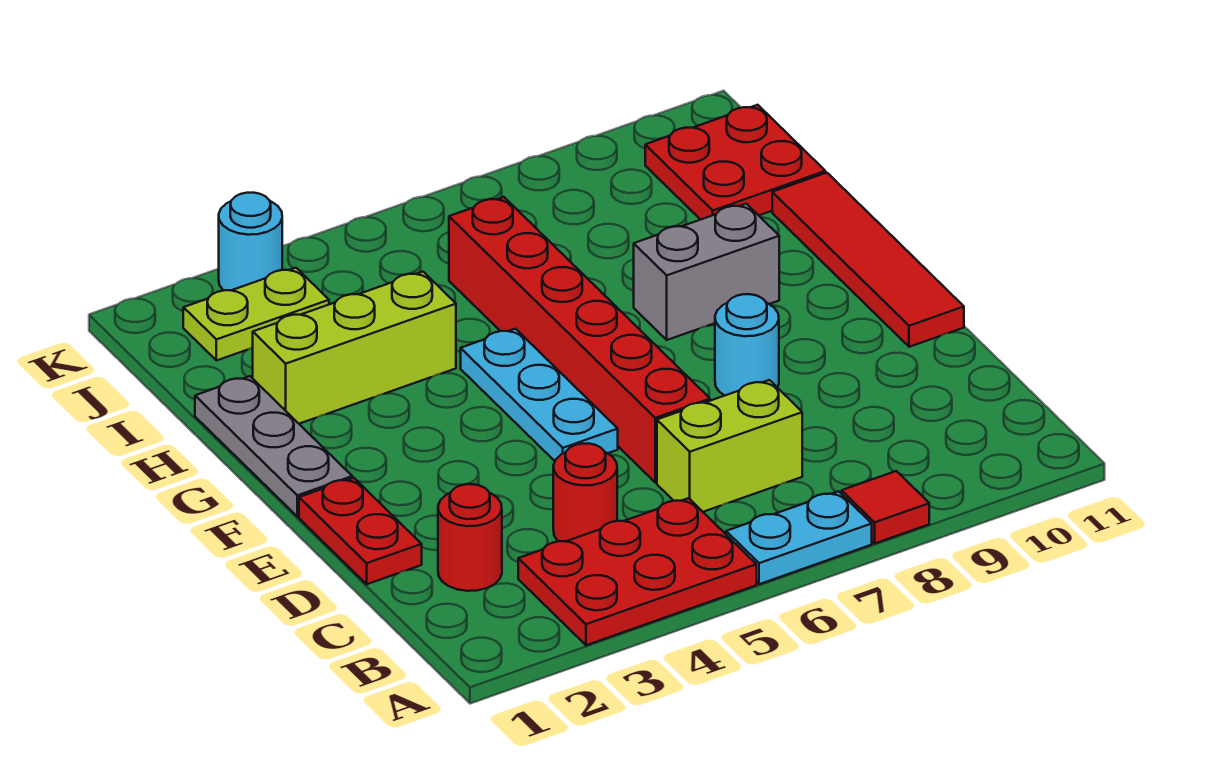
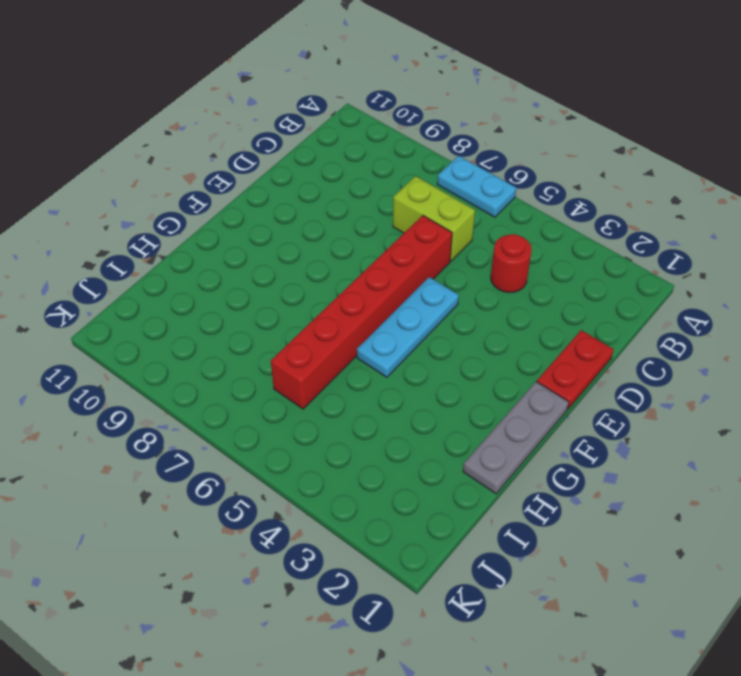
none -> red plate A3:B5 level 1
none -> red tile A8 level 1
none -> red round brick C2 level 1

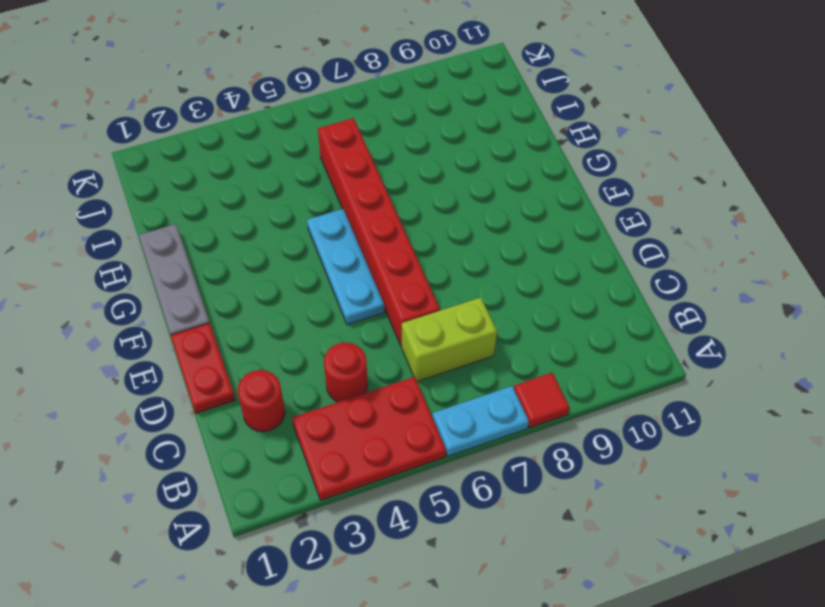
none -> cyan round brick E8 level 1
none -> red tile E11:H11 level 1
none -> grey brick G8:G9 level 1

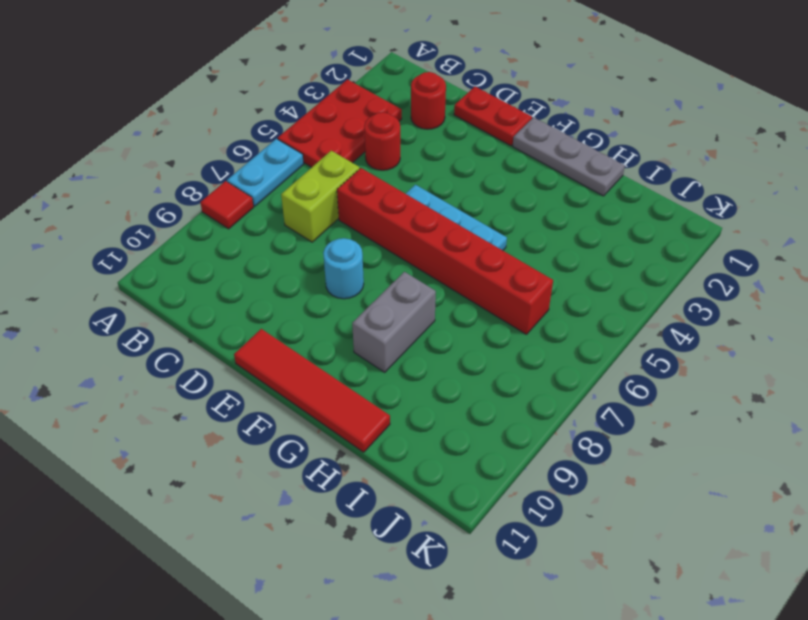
none -> lime brick H2:H4 level 1
none -> red plate I10:J11 level 1
none -> lime plate J2:J3 level 1

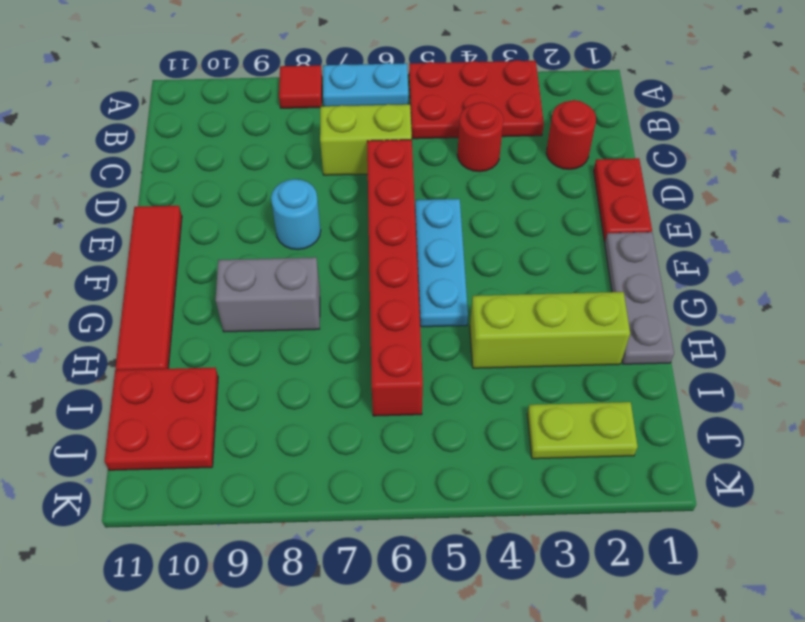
none -> cyan round brick K3 level 1

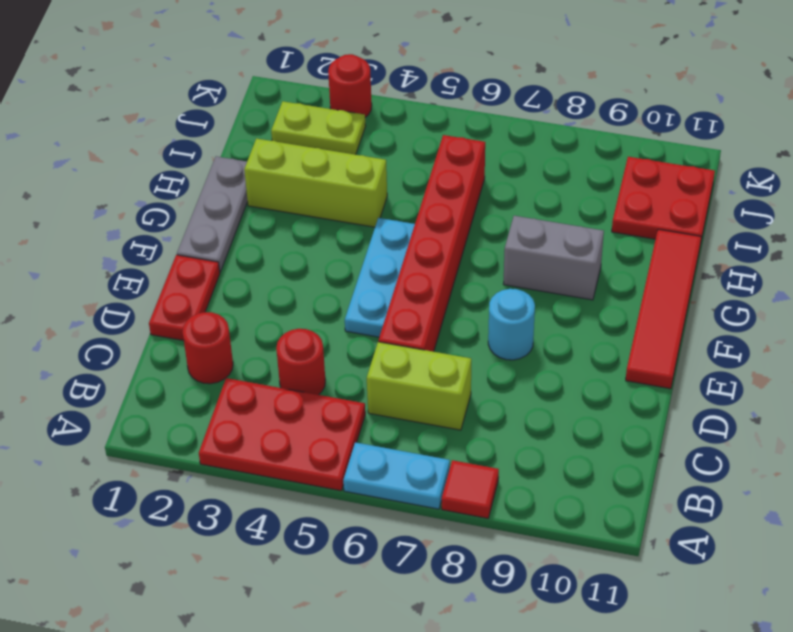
red round brick K3 level 1 -> cyan round brick K3 level 1

